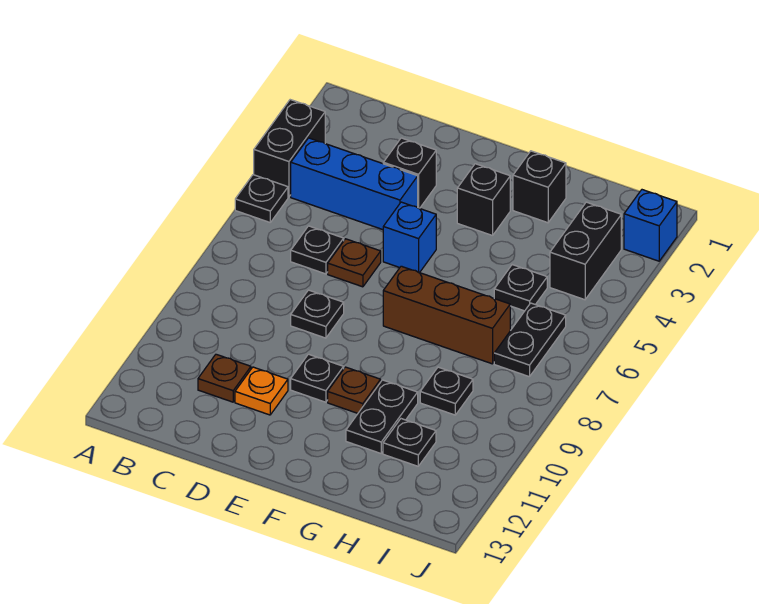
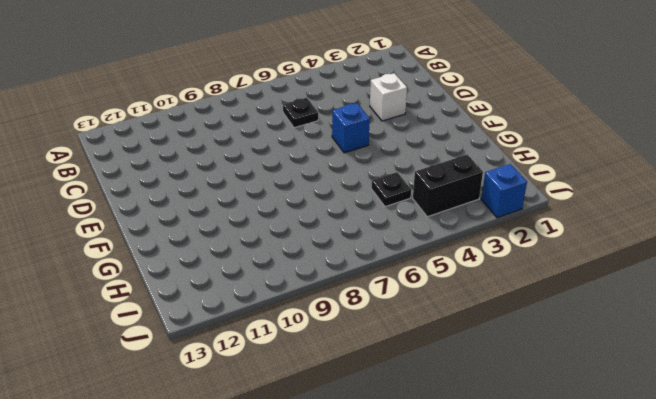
white brick D3 level 1 -> black brick D3 level 1
none -> black brick A3:A4 level 1
none -> black plate A5 level 1
none -> blue brick B4:D4 level 1

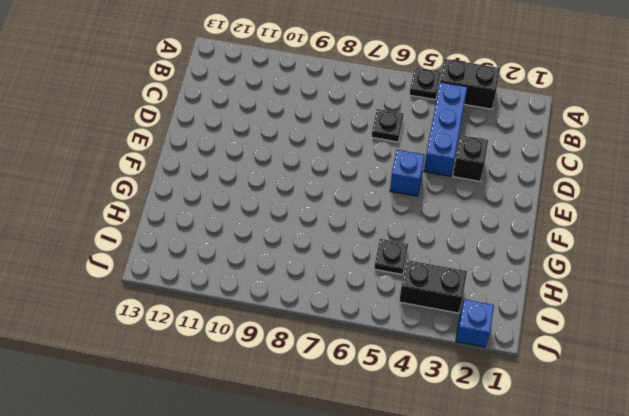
none -> brown plate C11 level 1
none -> brown plate D6 level 1
none -> black plate D8 level 1

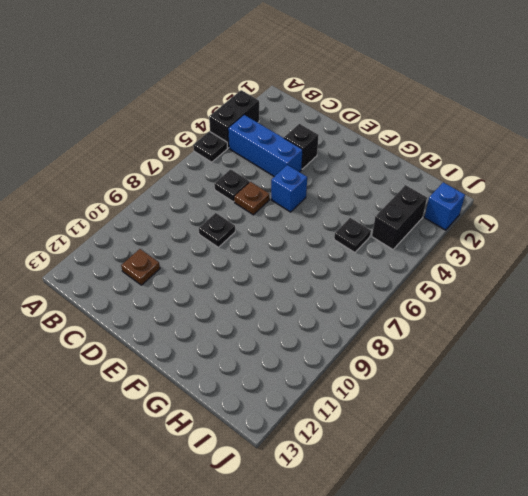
none -> orange plate D11 level 1
none -> black plate E10 level 1
none -> black brick F3 level 1

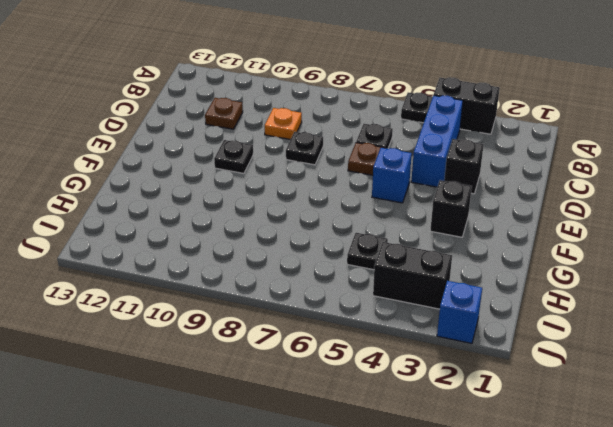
orange plate C9 level 1 -> orange plate D11 level 1
none -> brown brick F7:H7 level 1
none -> brown plate F10 level 1
none -> black brick G2 level 1

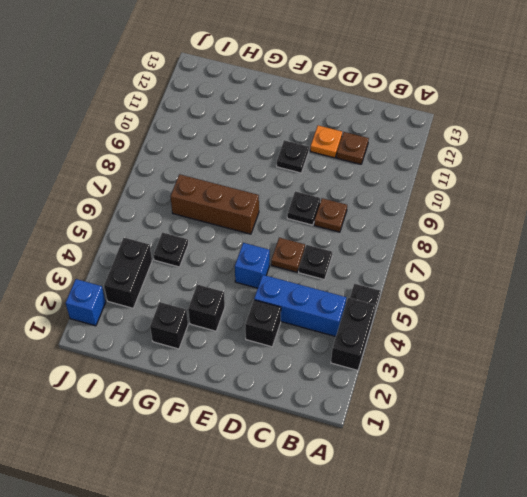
brown plate C8 level 1 -> brown plate F10 level 1
none -> black plate G10:G11 level 1
none -> black plate H9 level 1
none -> black plate H11 level 1

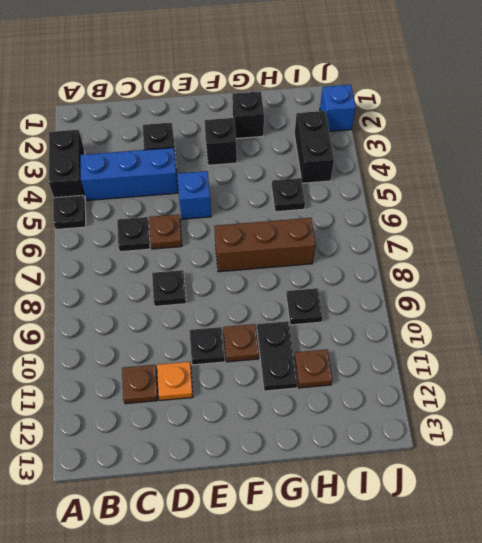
brown plate H11 level 1 -> black plate H11 level 1
none -> black plate I6:I7 level 1

